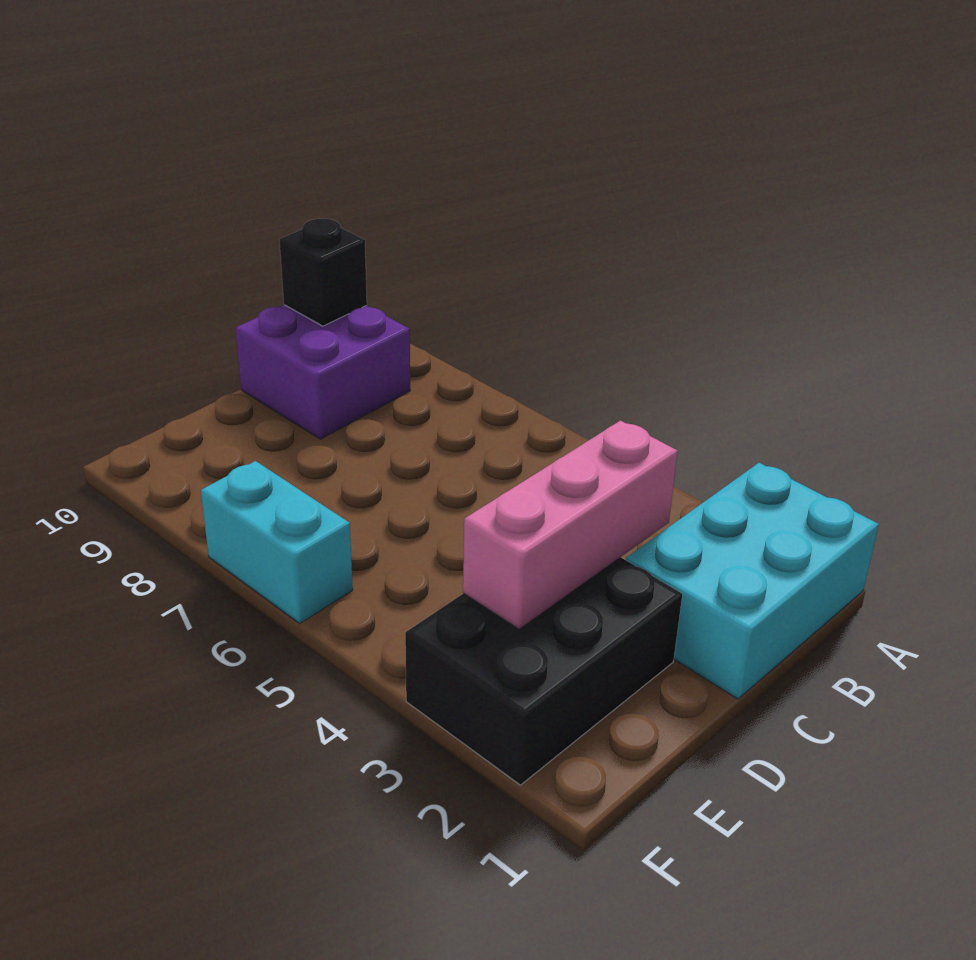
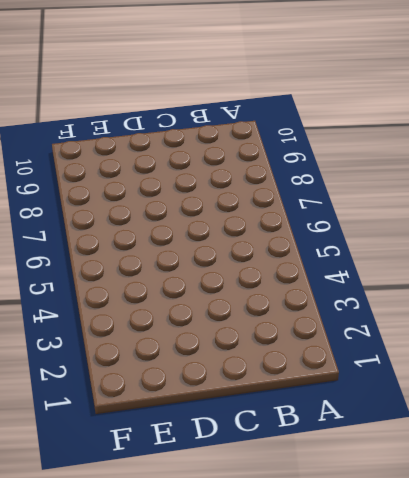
none -> cyan brick A1:C2 level 1
none -> purple brick B9:C10 level 1

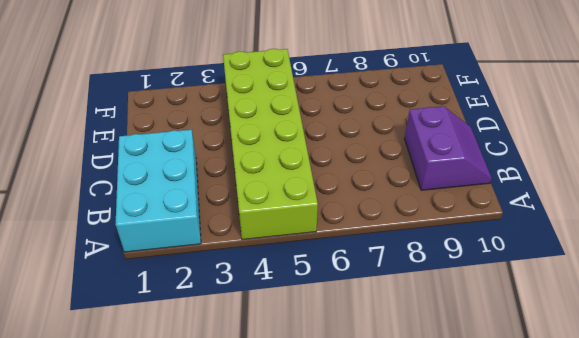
lime brick A4:F5 level 1 -> none
purple slope B9:C10 level 1 top 9 -> purple brick B9:C10 level 1
none -> black brick D2:F3 level 1
none -> cyan brick F6:F7 level 1

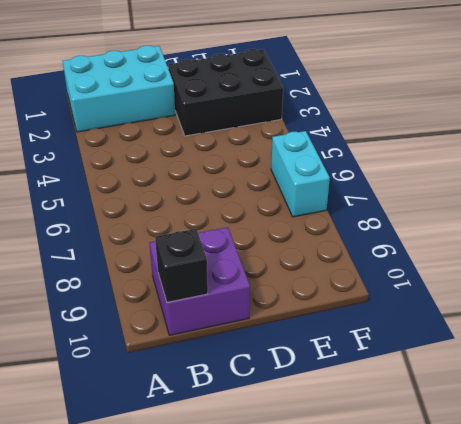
none -> pink brick C3:E3 level 2

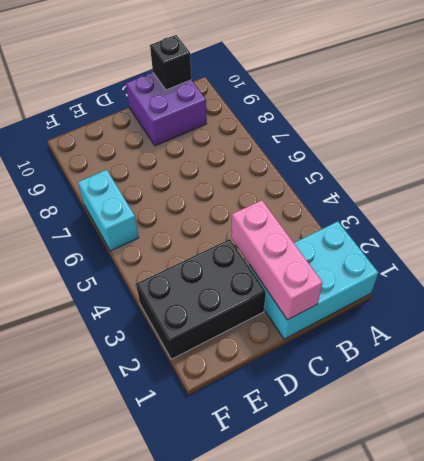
pink brick C1:C3 level 2 -> pink brick C3:E3 level 2

